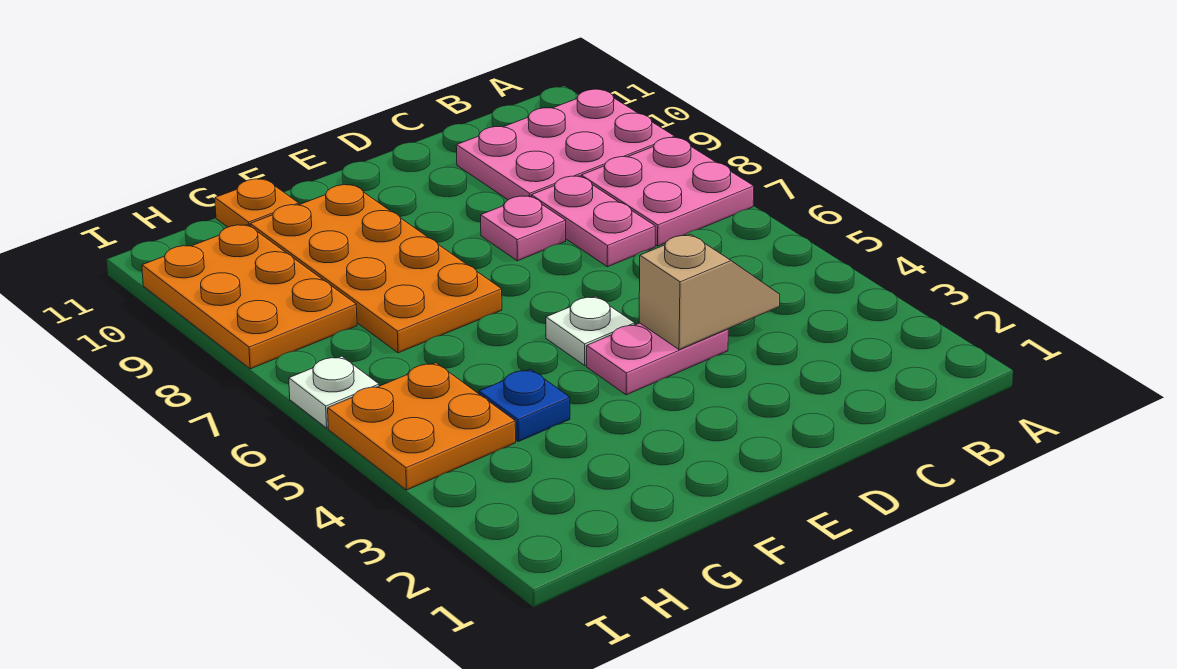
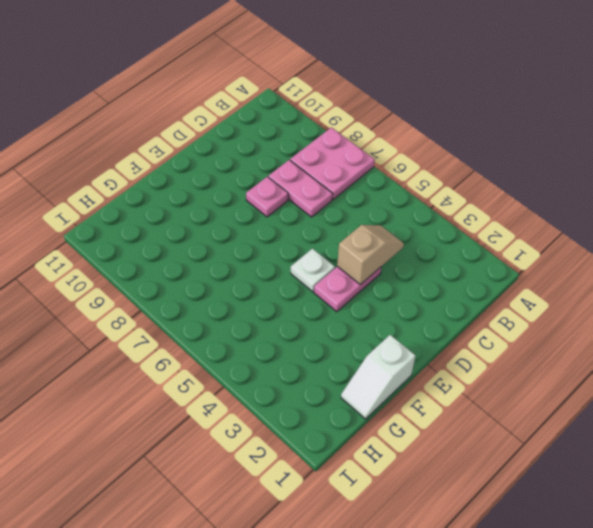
white slope F1:G1 level 1 top F -> none
none -> pink plate A9:C10 level 1
none -> orange plate F7:G10 level 1
none -> blue plate G4 level 1

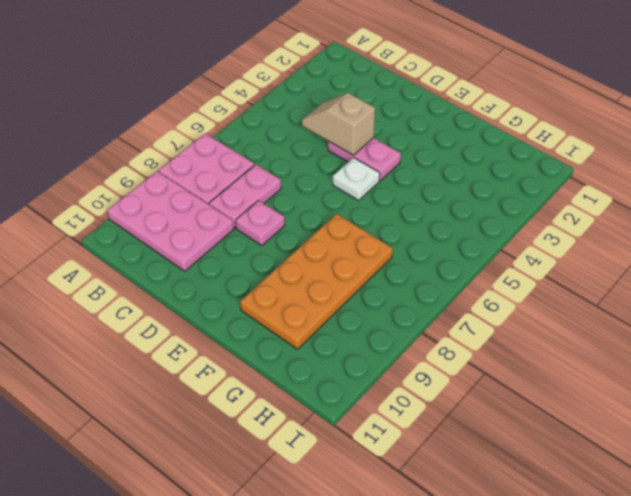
none -> blue plate G4 level 1
none -> orange plate G11 level 1
none -> orange plate H4:I5 level 1

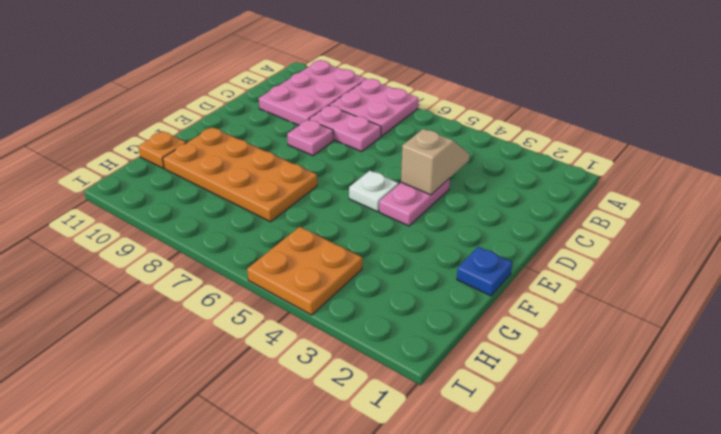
blue plate F1 level 1 -> blue plate G4 level 1
none -> orange plate H8:I10 level 1
none -> white plate I6 level 1

